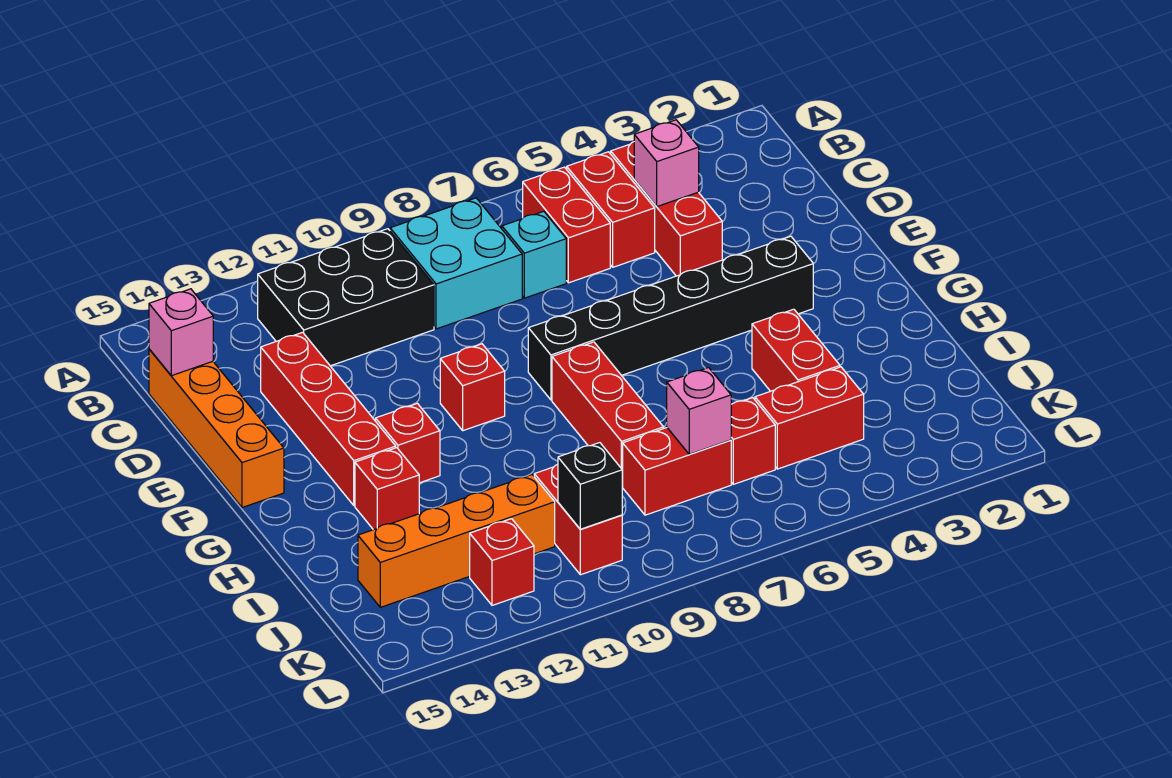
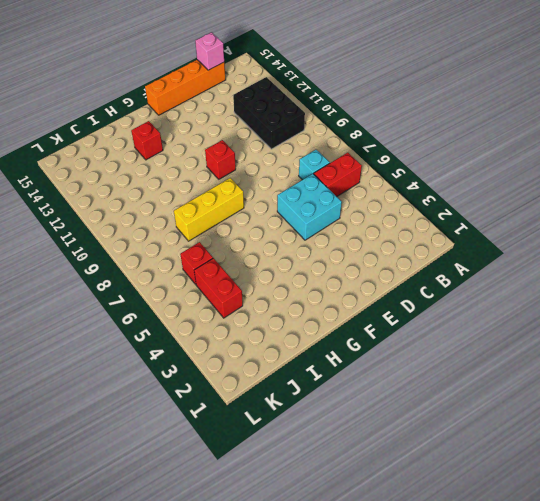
cyan brick D5:E6 level 1 -> cyan brick B8:C9 level 1
yellow brick G8:I8 level 1 -> red brick G8:I8 level 1
none -> red brick B4:D4 level 1
none -> red brick B5:C5 level 1
none -> red brick D13:G13 level 1

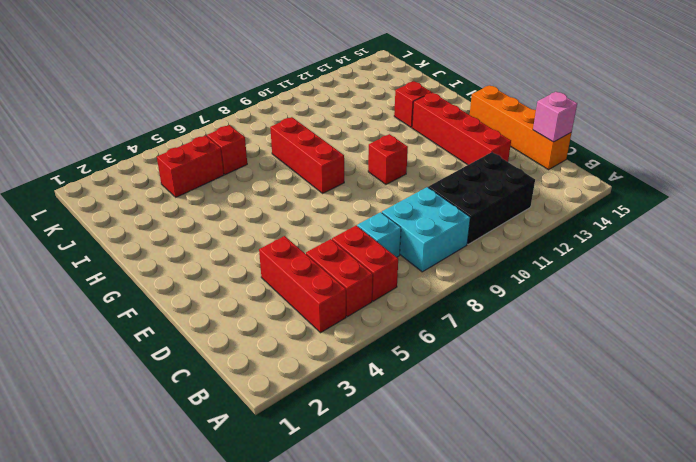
none -> black brick F3:F8 level 1
none -> red brick G12 level 1
none -> red brick H4:I4 level 1

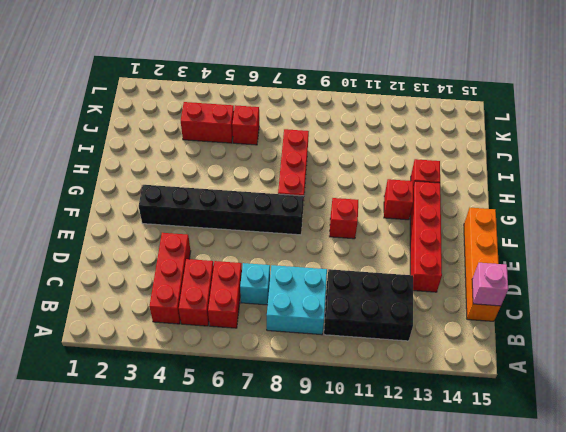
none -> red brick H4:I4 level 1
none -> red brick J7:J8 level 1
none -> red brick J10:K10 level 1

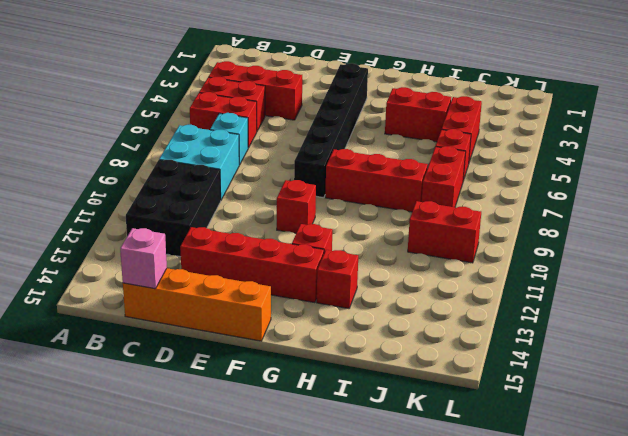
none -> orange brick J11:J14 level 1
none -> red brick K12 level 1
none -> pink brick C4 level 2

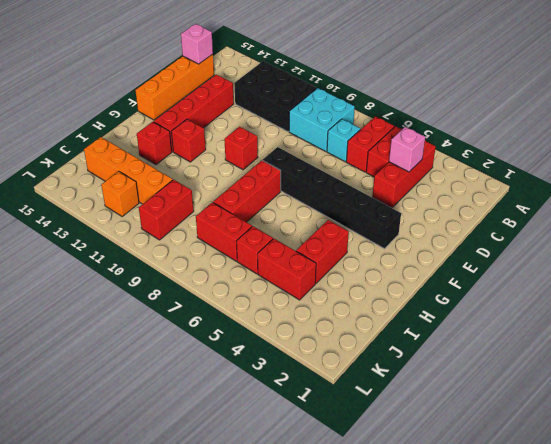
orange brick K12 level 1 -> red brick K12 level 1
none -> pink brick J7 level 2
none -> black brick K10 level 2

